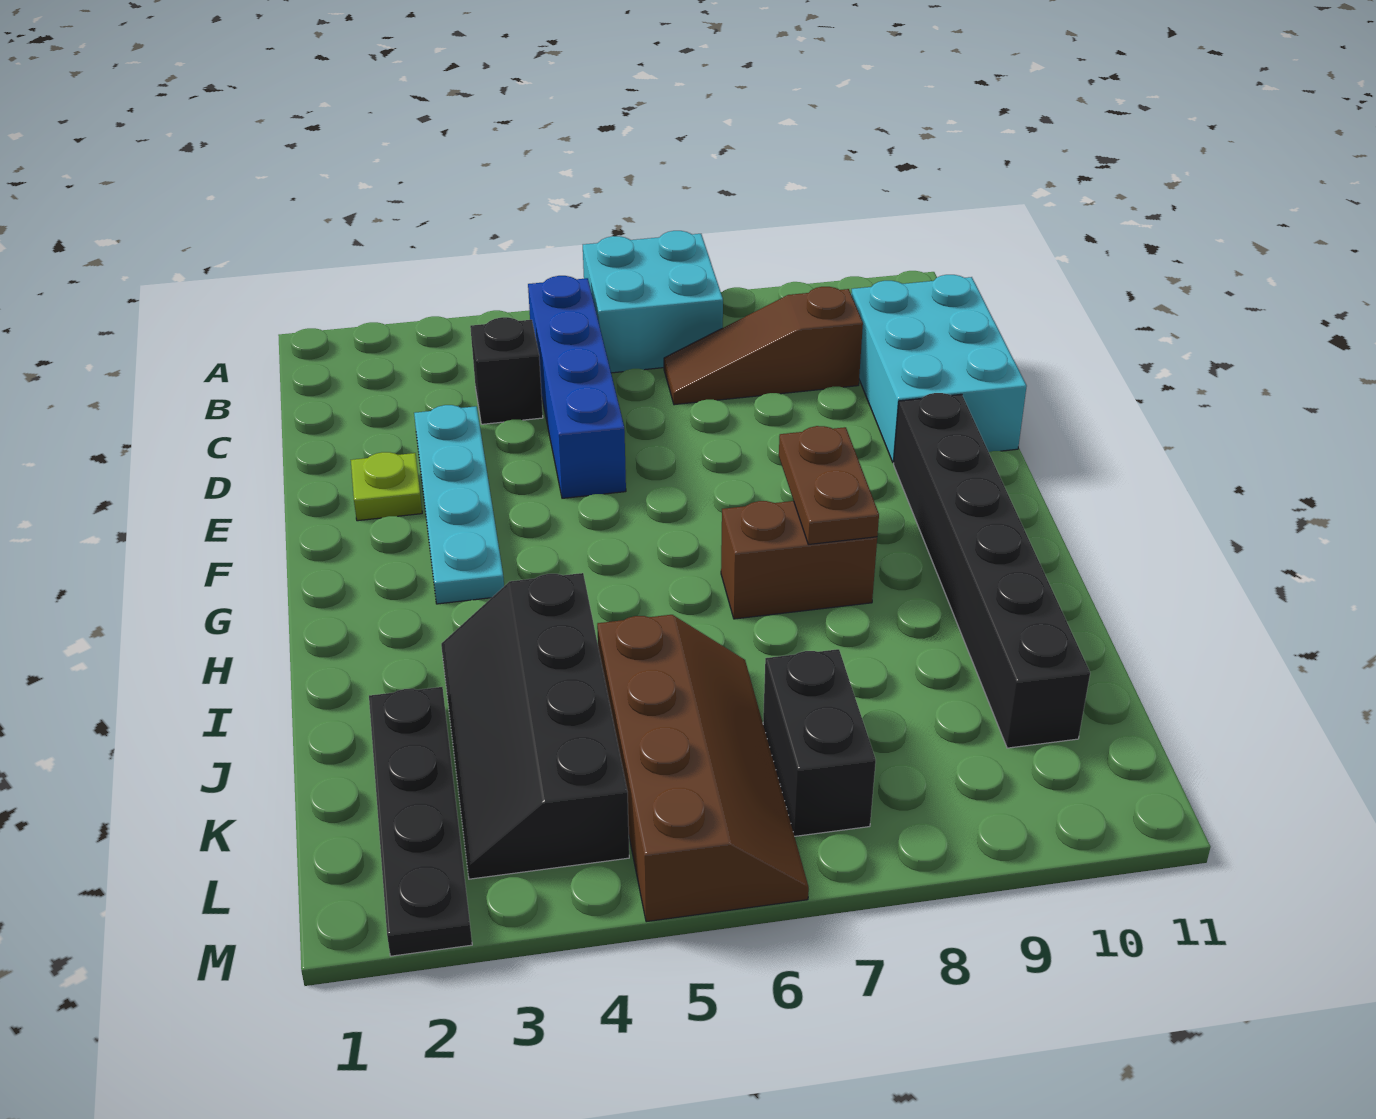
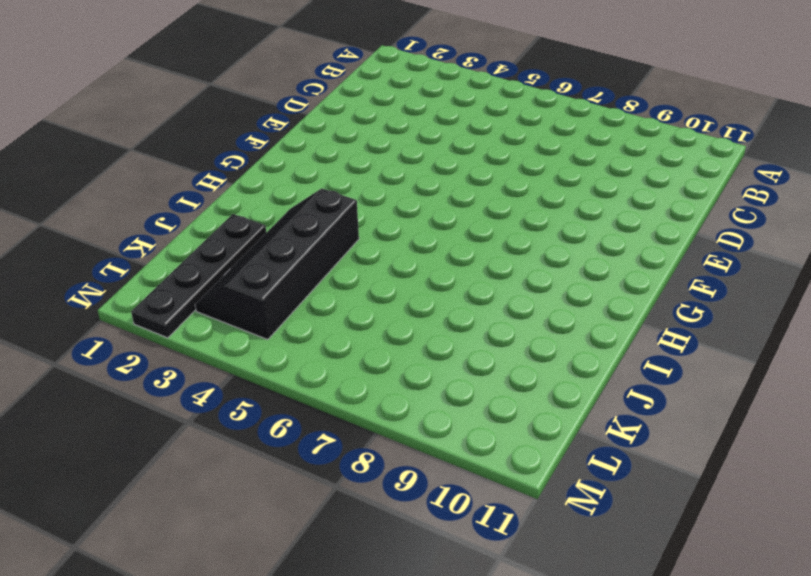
none -> cyan brick A6:B7 level 1
none -> blue brick B5:E5 level 1
none -> black brick C4 level 1

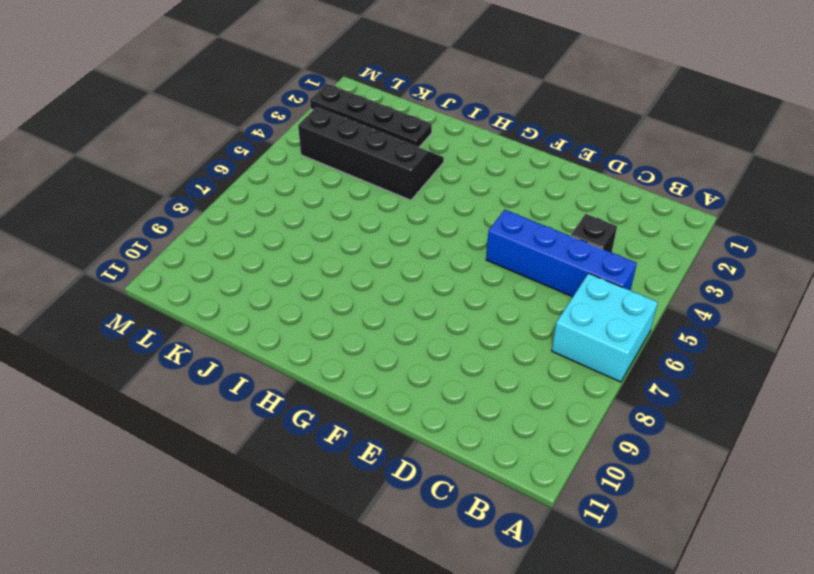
none -> brown slope C7:C9 level 1 top 9
none -> cyan brick C10:E11 level 1
none -> cyan plate D3:G3 level 1

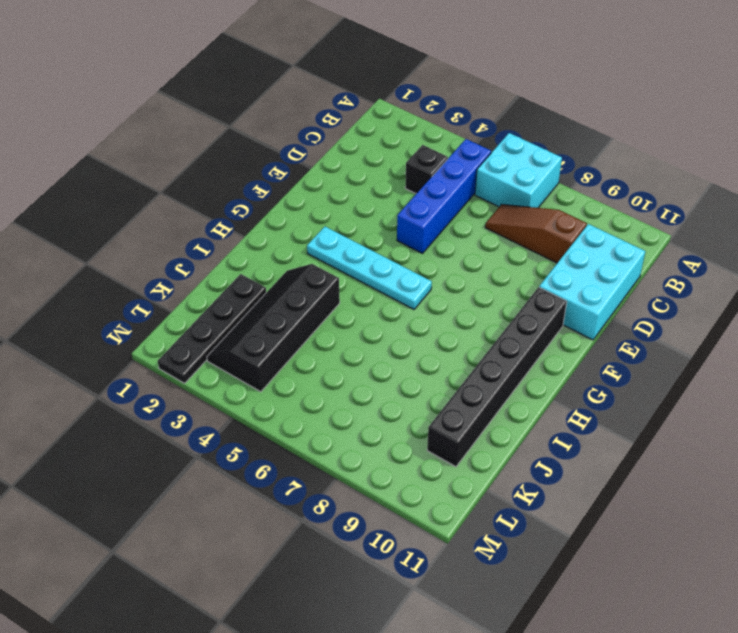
cyan plate G3:G6 level 1 -> cyan plate D3:G3 level 1
none -> lime plate E2 level 1
none -> brown brick H7:H8 level 1
none -> brown slope J5:M6 level 1 top 5

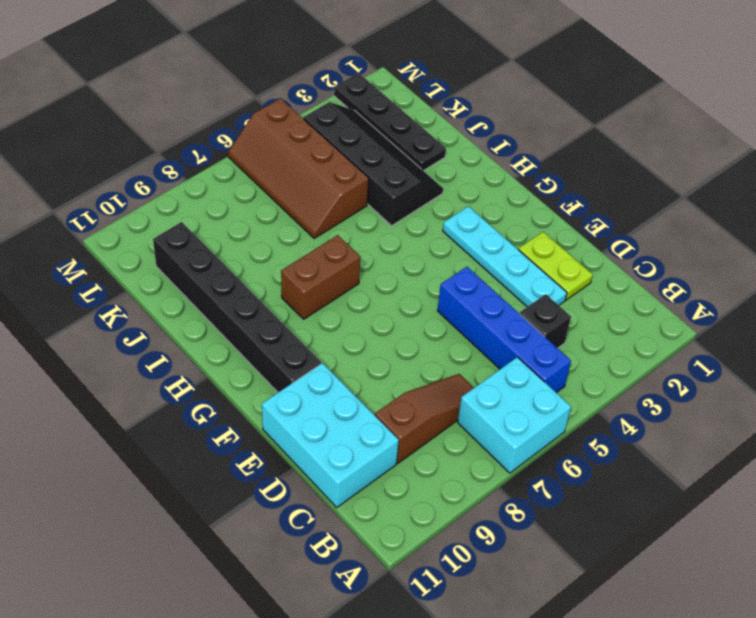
lime plate D2:E2 level 1 -> lime plate E2 level 1
none -> black brick K7:L7 level 1
none -> brown plate G8:H8 level 2

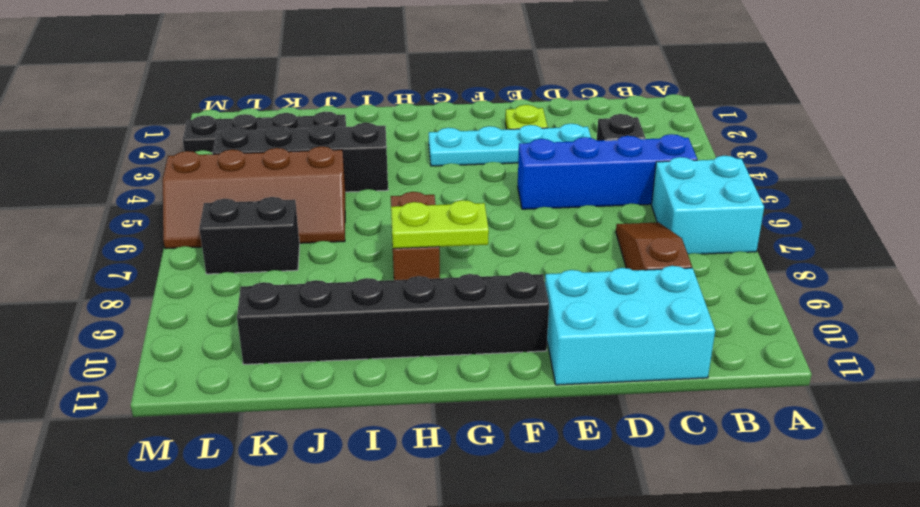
lime plate G8:H8 level 2 -> brown plate G8:H8 level 2

